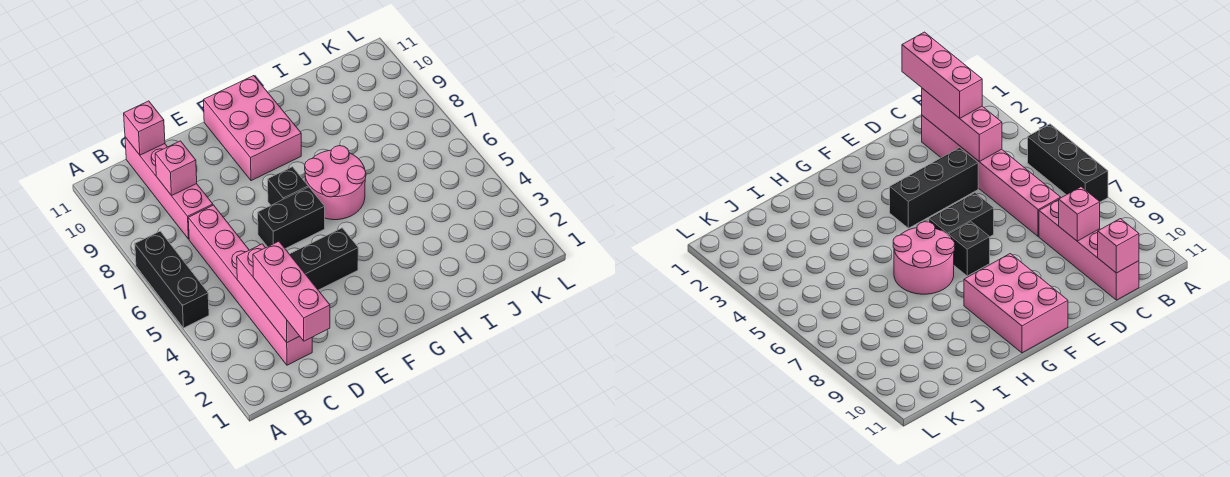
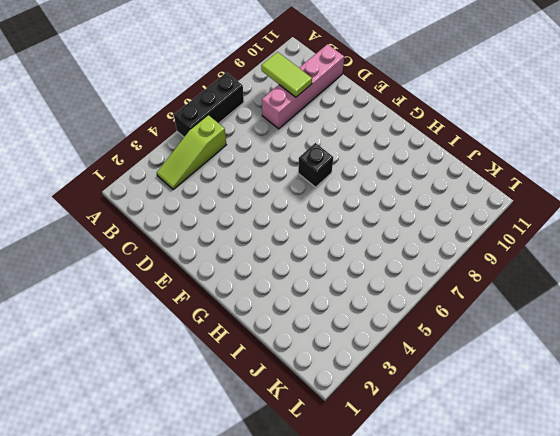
lime slope B3:B5 level 1 top 5 -> none
lime tile B9:C9 level 2 -> pink brick C9 level 2
none -> pink brick C2:C7 level 1
none -> black brick D4:F4 level 1
none -> black brick E6:F6 level 1

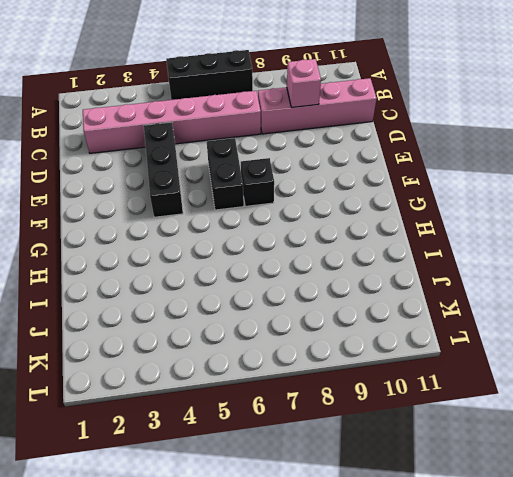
none -> pink brick F9:G11 level 1
none -> pink round brick G6:H7 level 1
none -> pink brick C2:C4 level 2

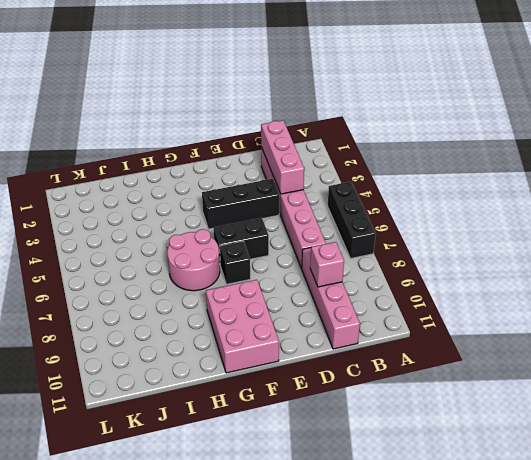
none -> pink brick C11 level 2
none -> pink brick C1:C3 level 3

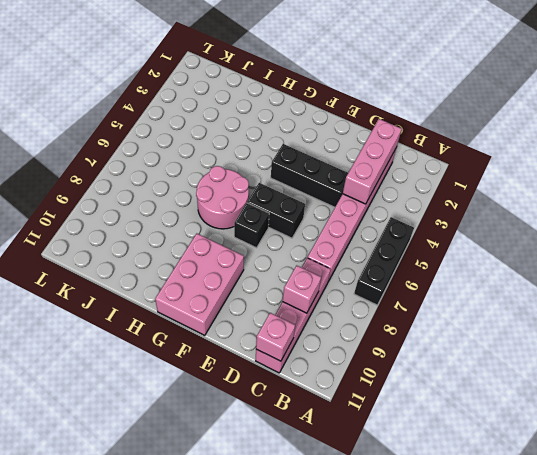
none -> pink brick C1:C3 level 3

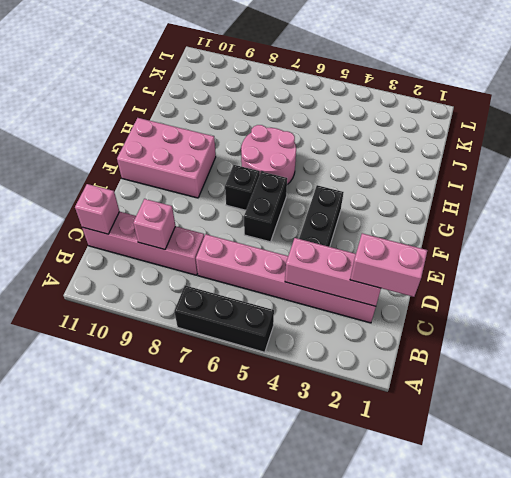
pink brick C1:C2 level 3 -> pink brick C1:C3 level 3

